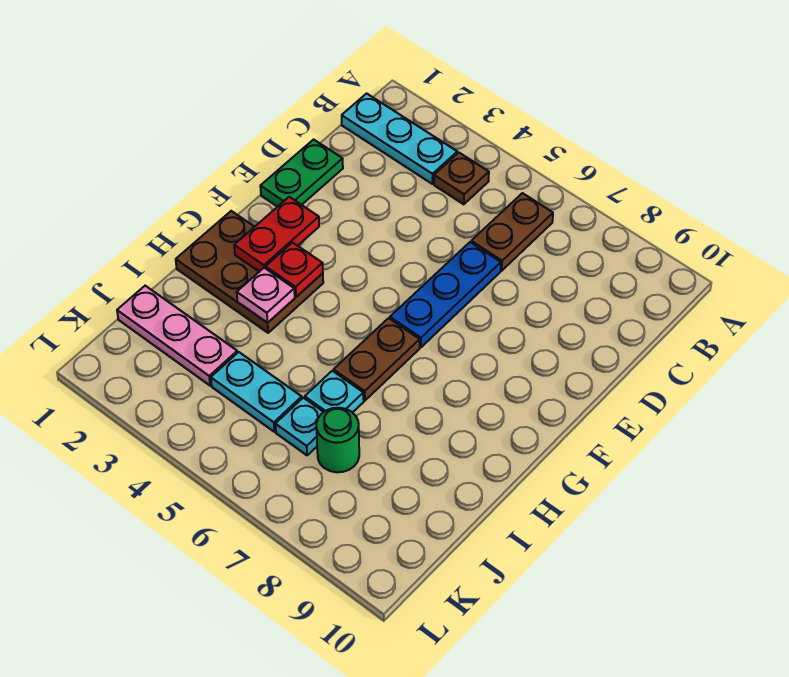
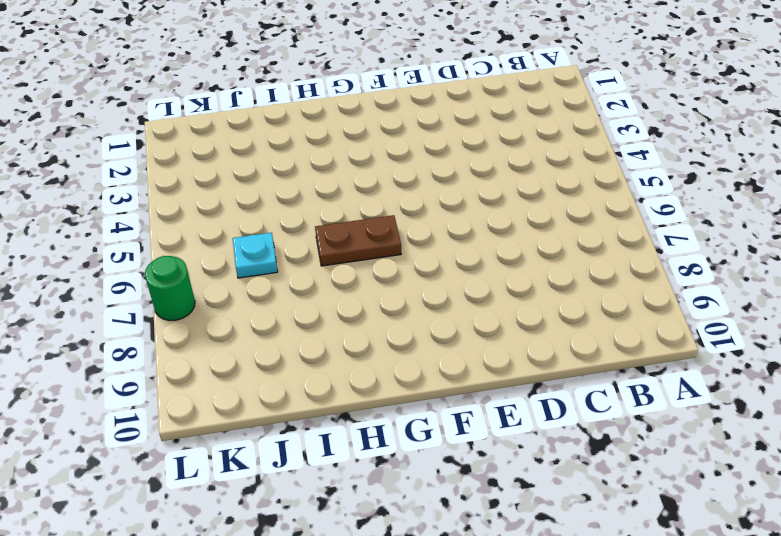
green round brick L7 level 1 -> green round brick J7 level 1
none -> cyan plate B1:B3 level 1
none -> brown plate B4 level 1
none -> brown plate B6:C6 level 1

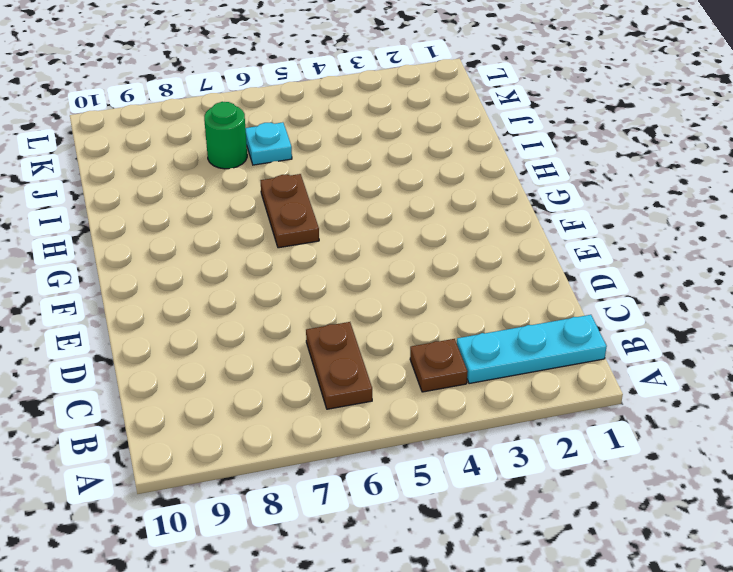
none -> green plate D1:E1 level 1
none -> blue plate D6:F6 level 1
none -> brown plate G1:H3 level 1

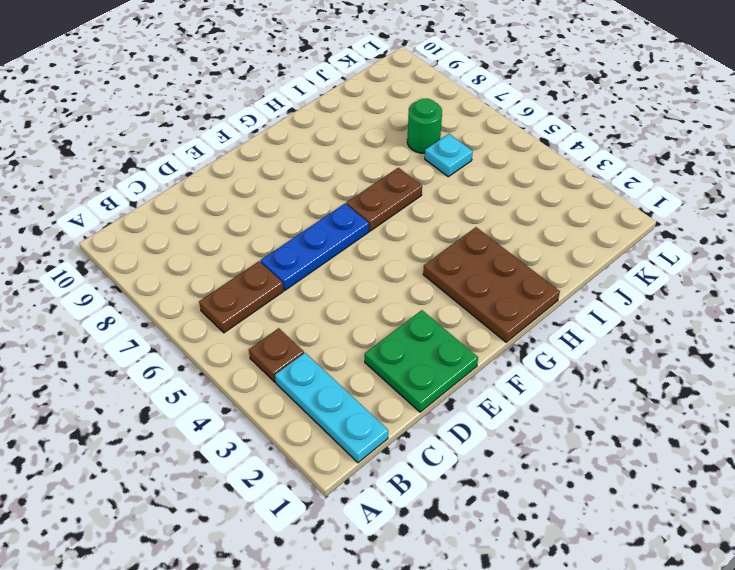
green plate D1:E2 level 1 -> green plate D1:E1 level 1
none -> cyan plate I6 level 1
none -> pink plate J1:J3 level 1
none -> cyan plate J4:J5 level 1

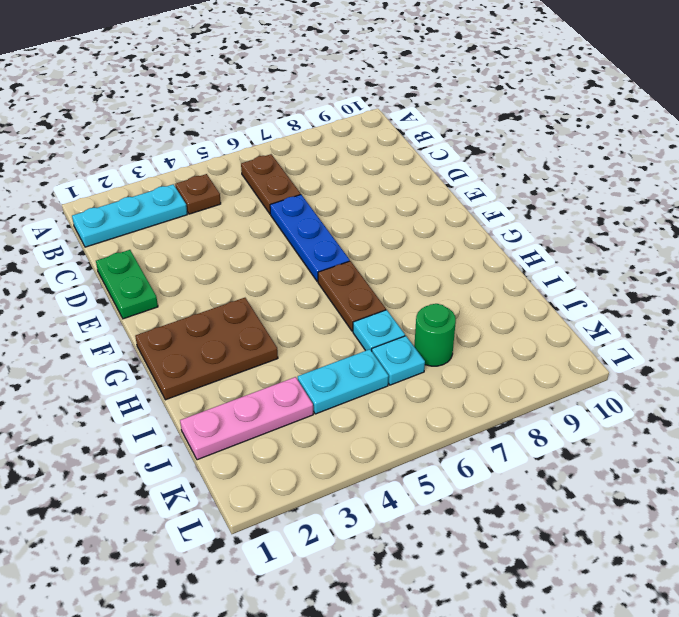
none -> red plate F2:G2 level 2
none -> red plate G3 level 2
none -> pink plate H3 level 2

